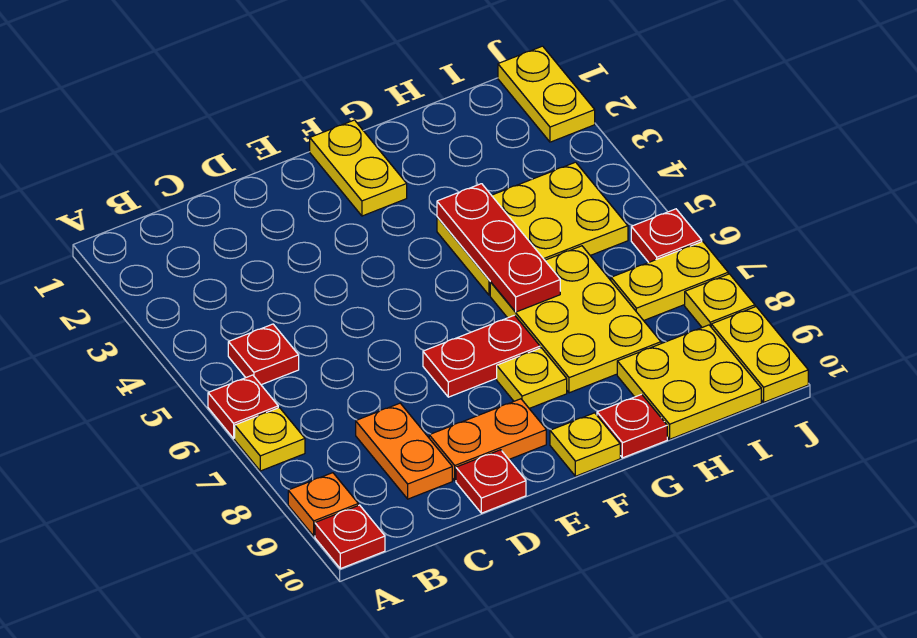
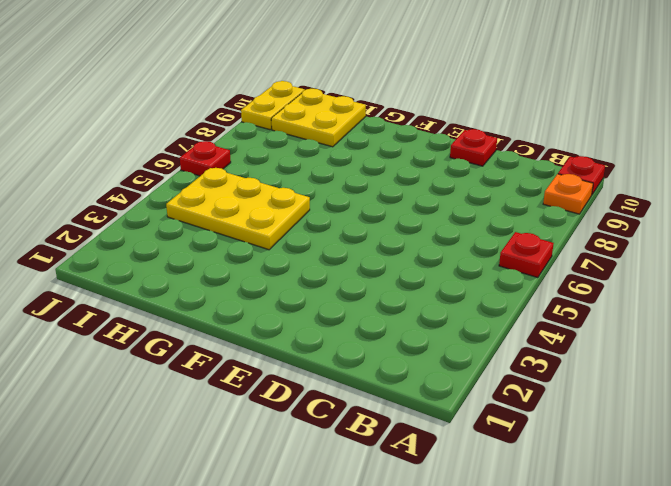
none -> yellow plate A7 level 1
none -> red plate B5 level 1
none -> orange plate C8:C9 level 1

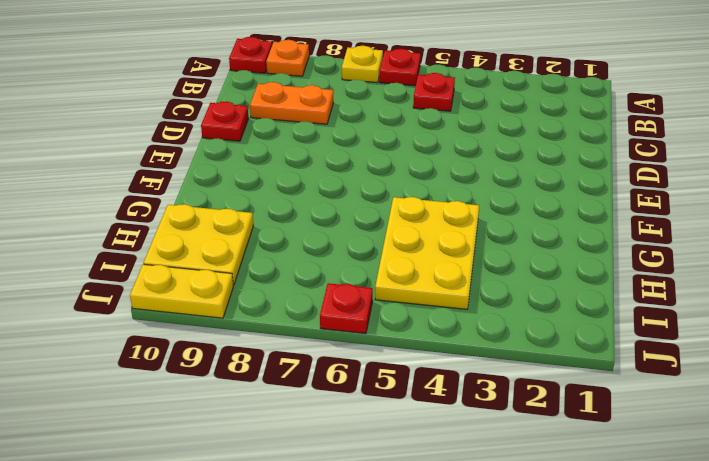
none -> orange plate D9:E9 level 1
none -> red plate E7:F7 level 1
none -> yellow plate F1:F2 level 1

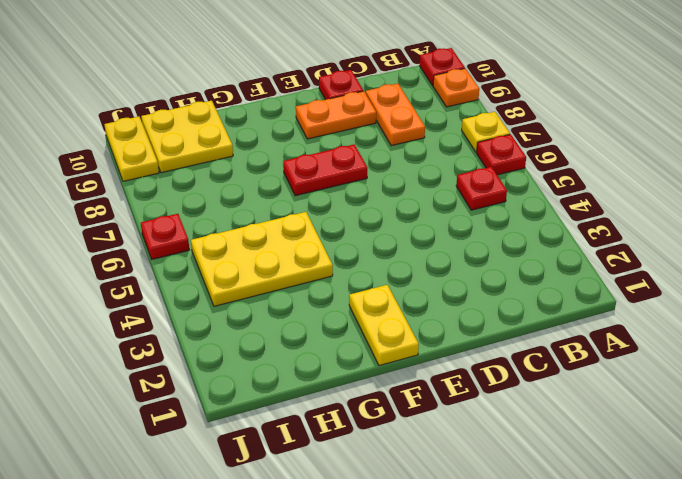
none -> yellow plate F8 level 1
none -> yellow plate F10 level 1
none -> yellow plate G6:H8 level 1

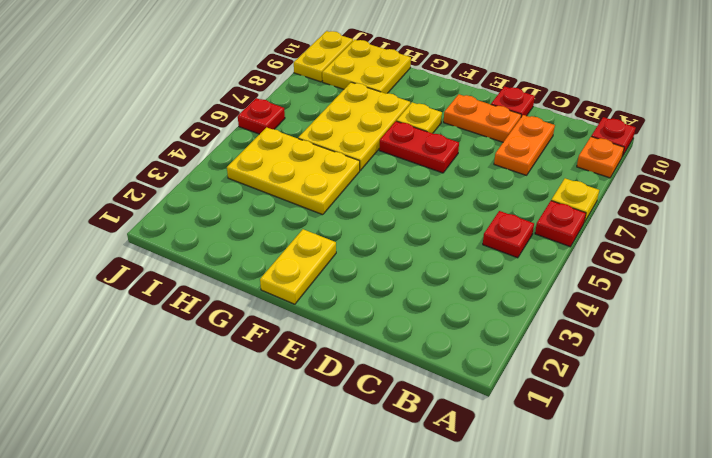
none -> yellow plate F10 level 1
none -> red plate G10 level 1
none -> yellow plate I7:J7 level 1

